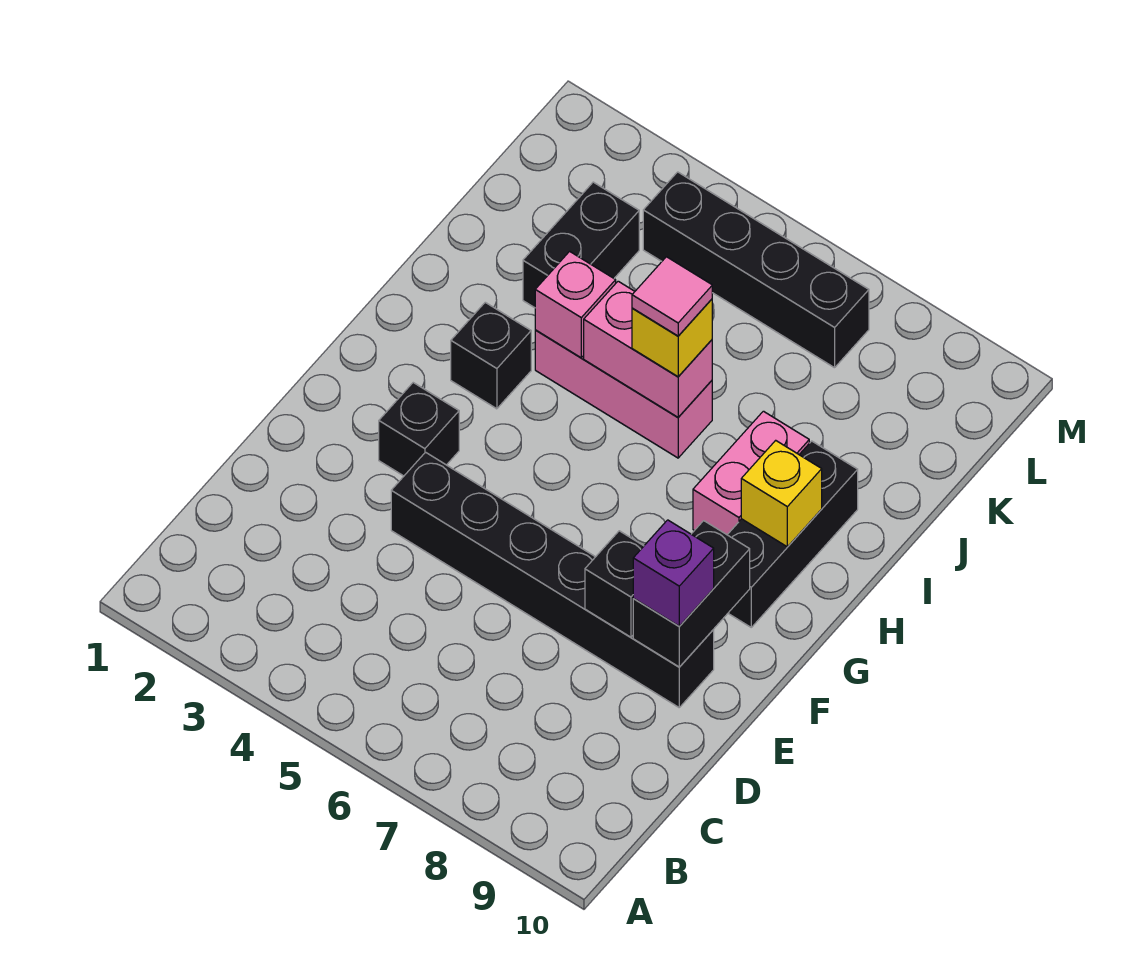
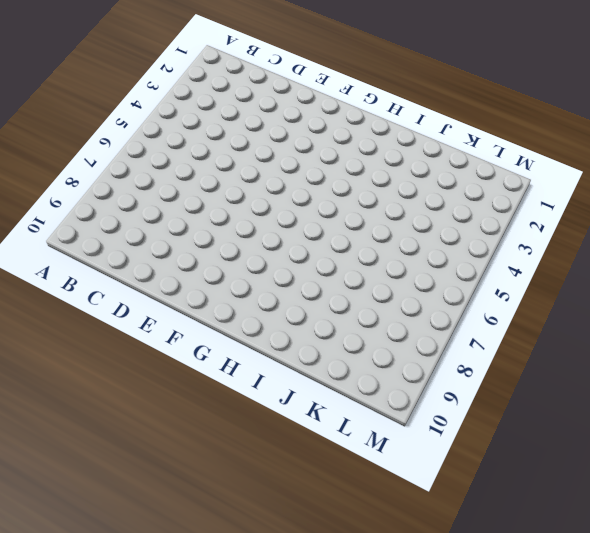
none -> black brick E4:E9 level 1
none -> black brick F3 level 1
none -> black brick G9:I9 level 1

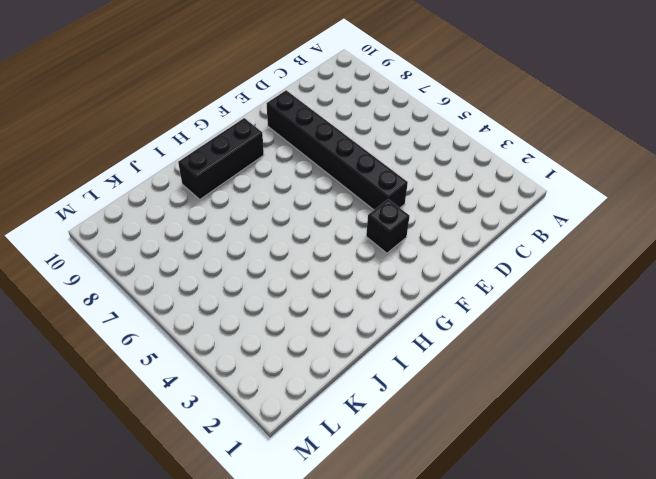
none -> black brick H3 level 1
none -> pink brick H8:I8 level 1
none -> pink brick I4:I6 level 1

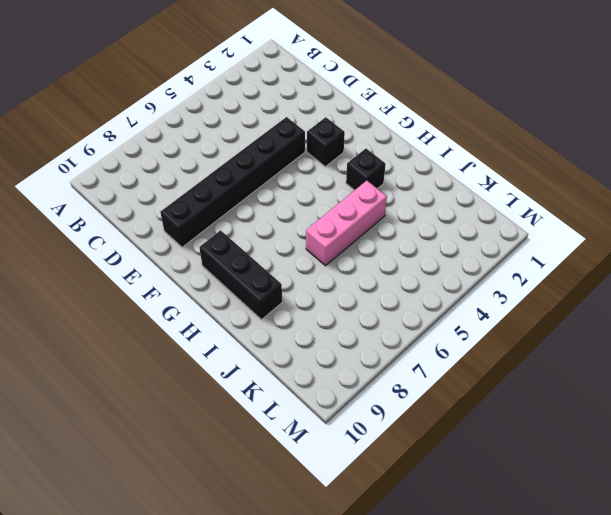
none -> pink brick H8:I8 level 1
none -> black brick J3:K3 level 1
none -> black brick L4:L7 level 1

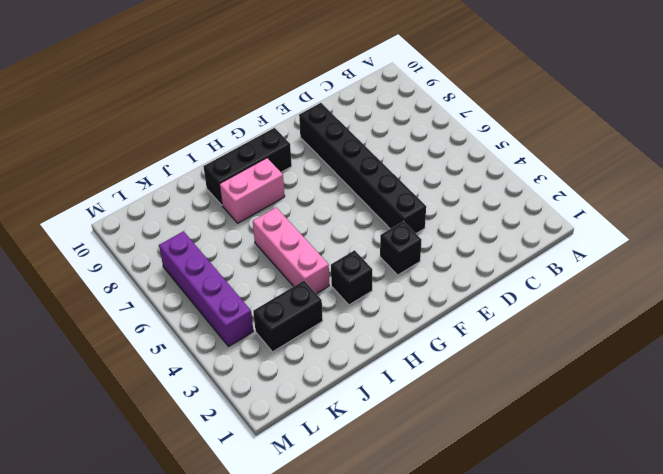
purple brick L4:L7 level 1 -> black brick L4:L7 level 1
none -> black brick E8 level 2
none -> black brick E9:F9 level 2
none -> yellow brick H9 level 2

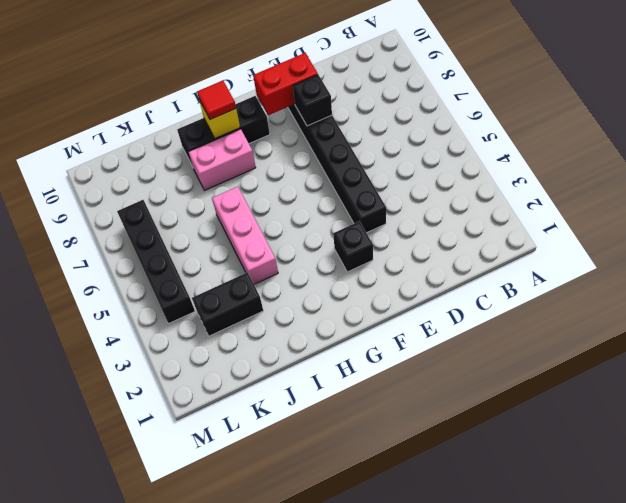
red brick E9:F9 level 2 -> black brick E9:F9 level 2
red tile H9 level 3 -> none
none -> black brick H3 level 1
none -> pink brick I4 level 2
none -> pink brick I5:I6 level 2

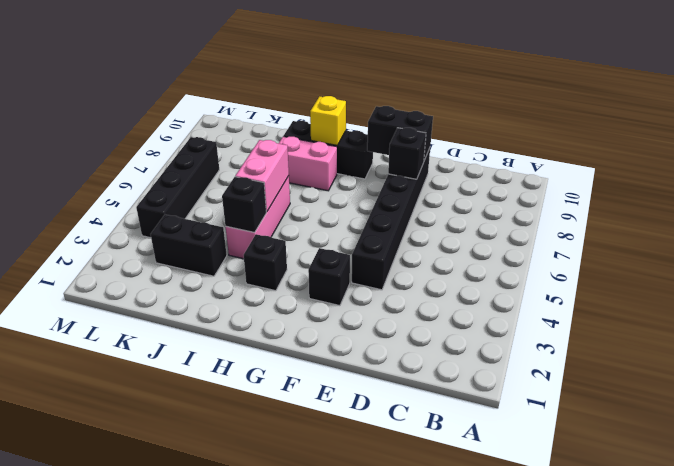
black brick I4 level 2 -> pink brick I4 level 2
none -> purple brick E9 level 3
none -> yellow brick I6 level 3
none -> pink tile I6 level 4

